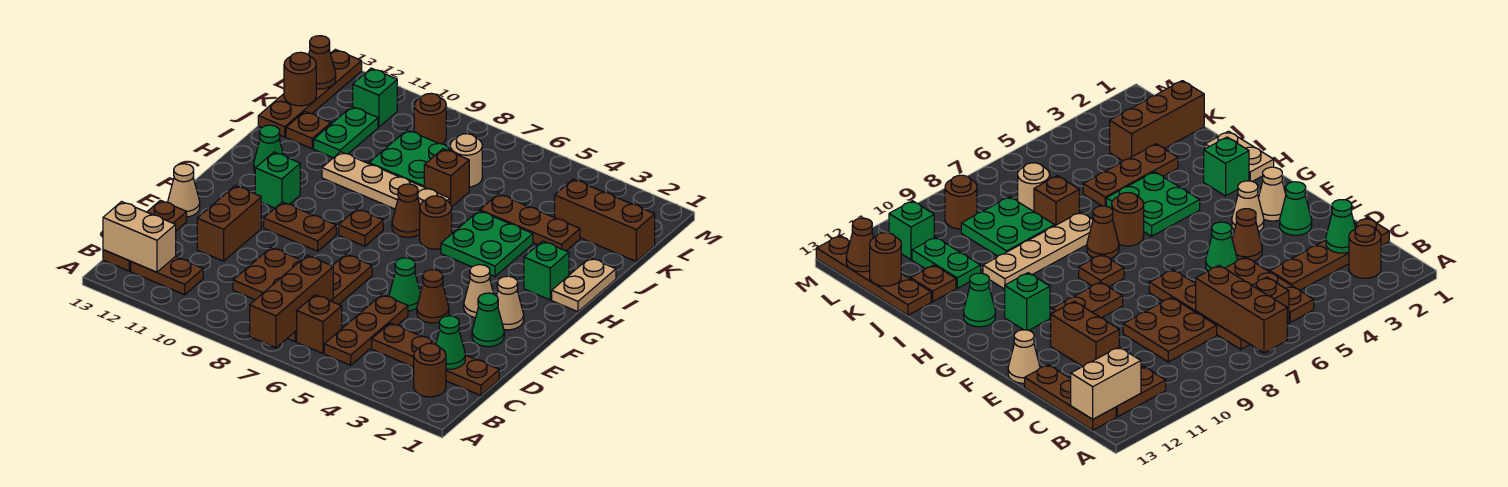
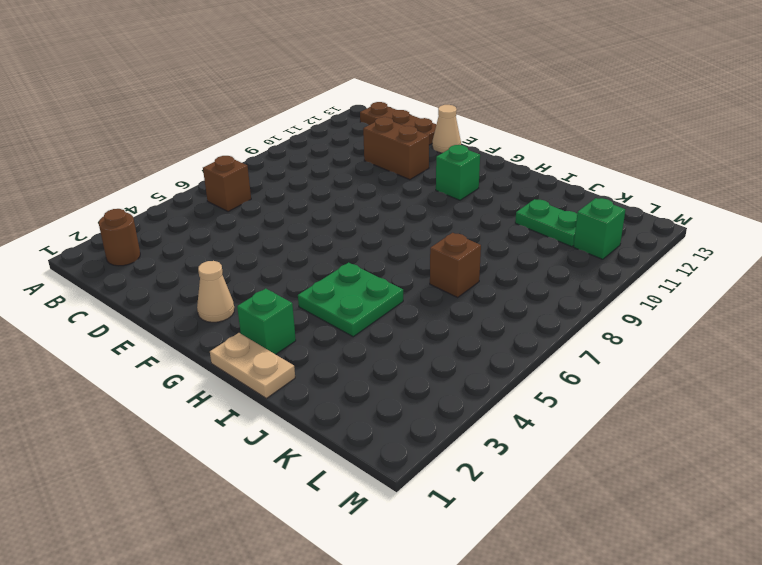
none -> brown plate B5:D5 level 1
none -> brown plate B7:E7 level 1
none -> brown plate B11:B12 level 1
none -> brown plate C1:C4 level 1

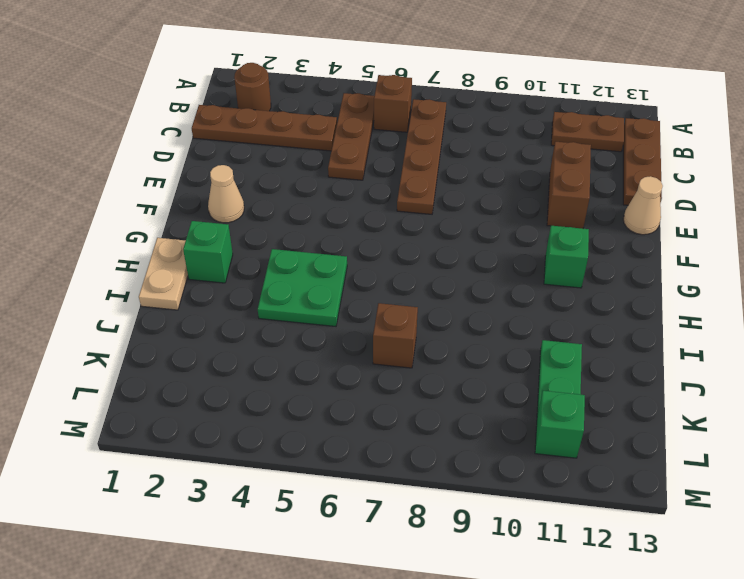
none -> brown plate C8:D9 level 1
none -> green cone E2 level 1
none -> brown cone E4 level 1
none -> green cone E5 level 1

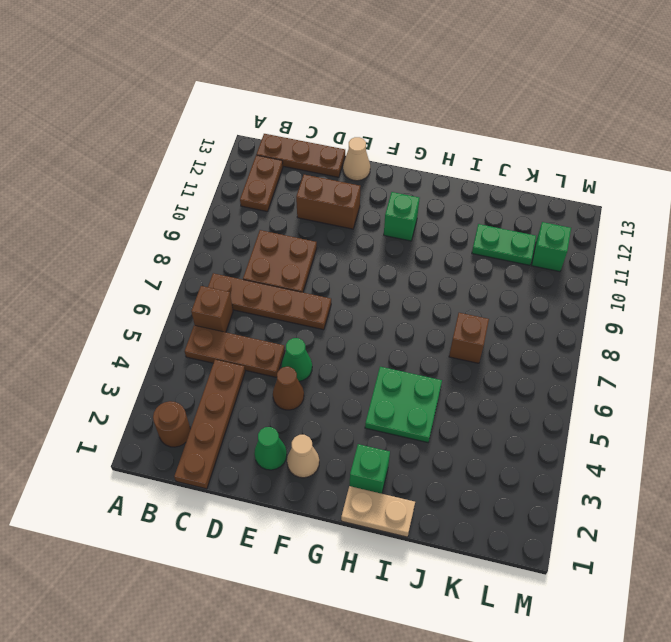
none -> tan cone F3 level 1
none -> brown plate F9:F10 level 1
none -> brown plate G8 level 1
none -> brown round brick H6 level 1

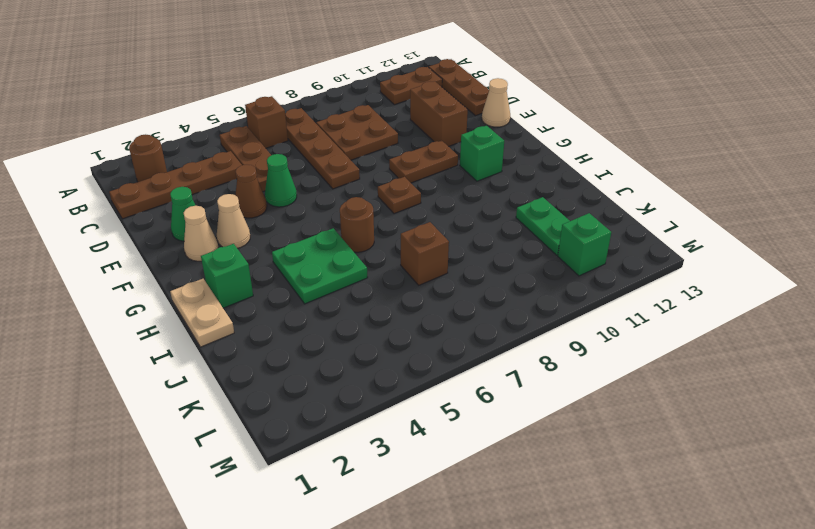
none -> brown cone H7 level 1
none -> green cone H12 level 1
none -> tan plate I7:I10 level 1
none -> brown plate J3:J5 level 1

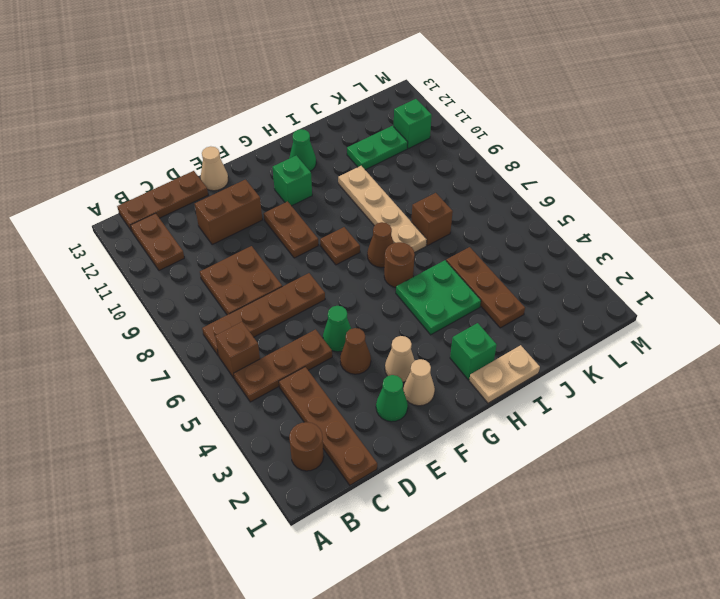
none -> green plate J8:K9 level 1
none -> brown plate J12 level 1
none -> brown plate J13:M13 level 1
none -> brown brick K1:K3 level 1

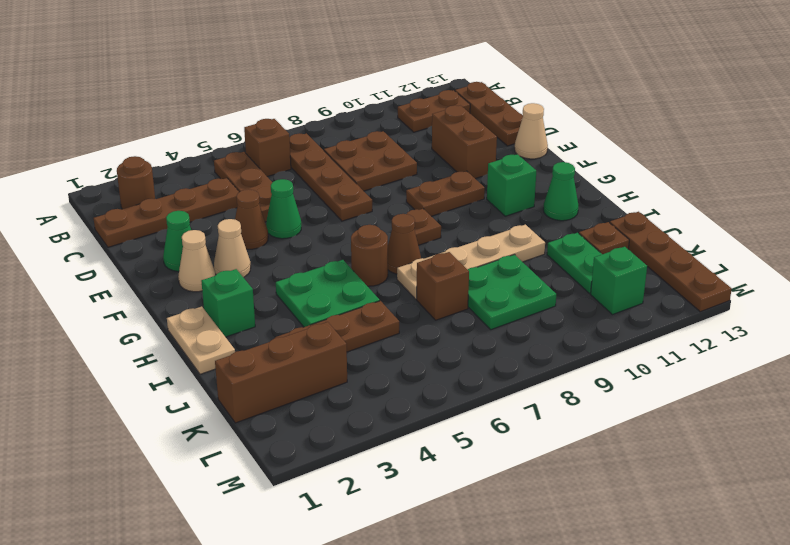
none -> tan round brick K7 level 1
none -> brown round brick L9 level 1
none -> brown brick A7:C7 level 2
none -> tan brick B12:B13 level 2

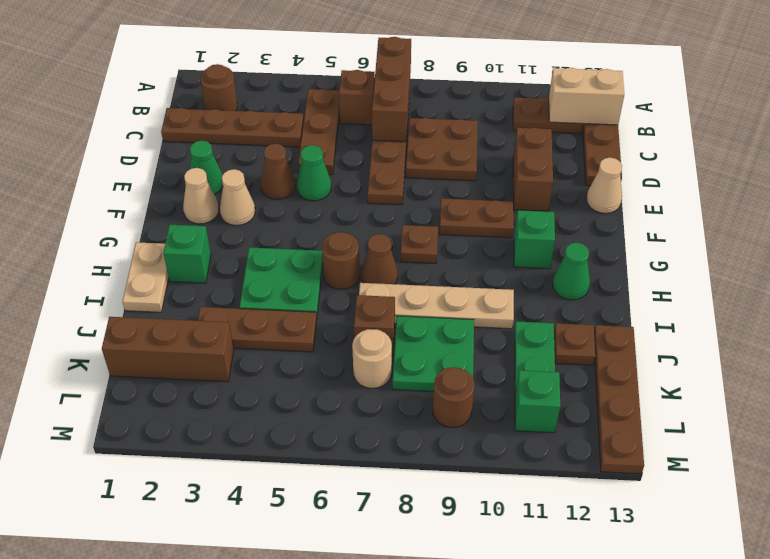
none -> green cone C2 level 2
none -> brown round brick K13 level 2
none -> brown cone L13 level 2

